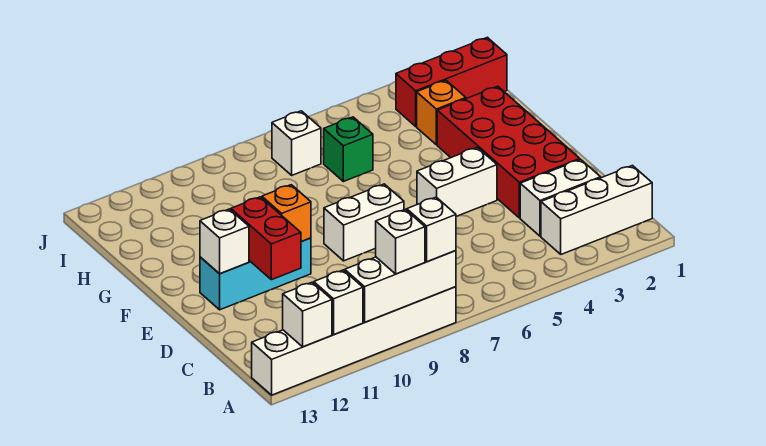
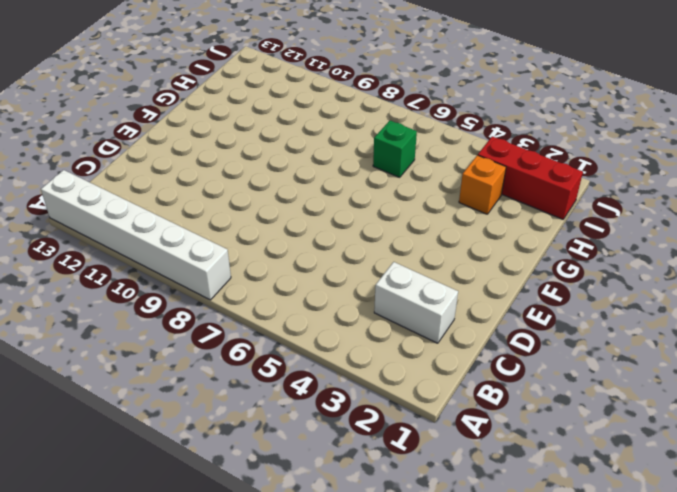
none -> white brick B1:B3 level 1
none -> red brick D2:G3 level 1
none -> white brick E4:E5 level 1

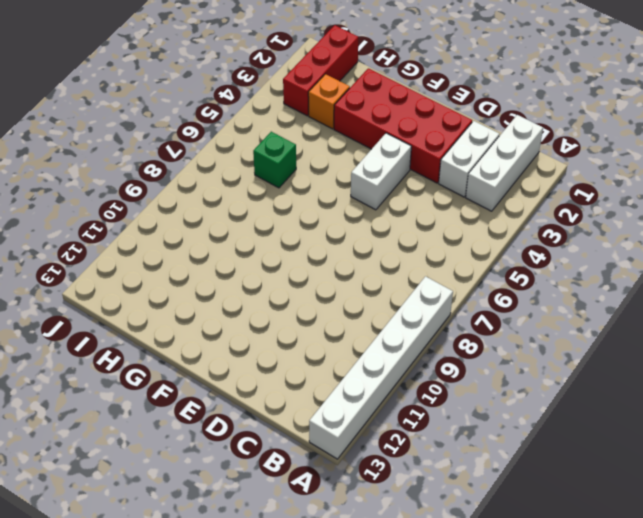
none -> white brick E7:E8 level 1
none -> cyan brick E10:E12 level 1
none -> white brick I7 level 1

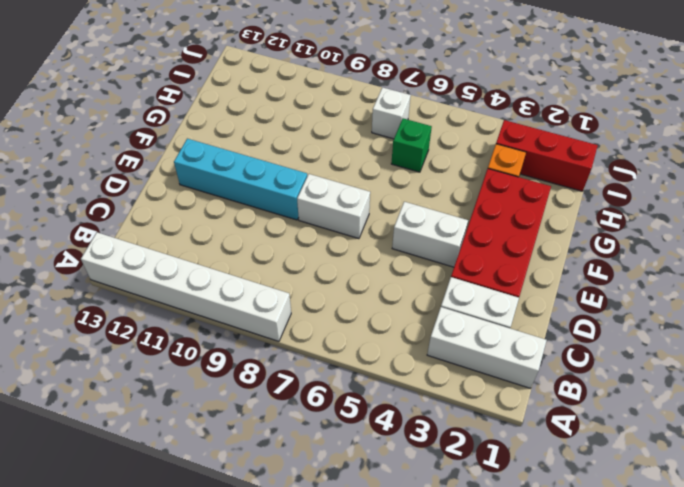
cyan brick E9:E12 level 1 -> cyan brick E10:E12 level 1
none -> white brick A8:A10 level 2
none -> white brick A11 level 2
none -> white brick A12 level 2

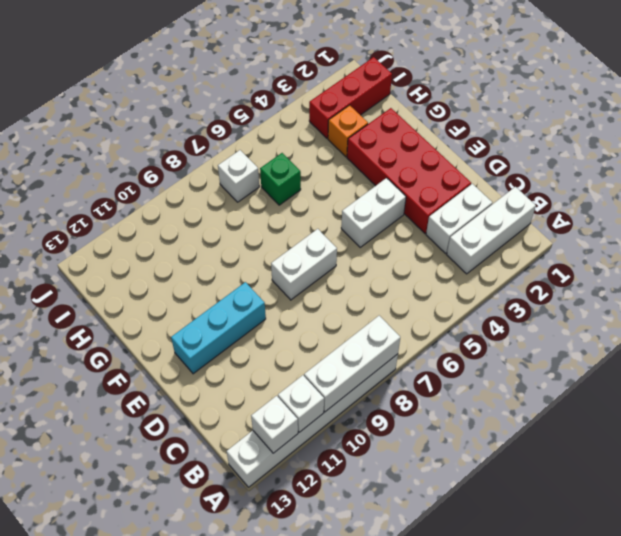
none -> red brick D11:E11 level 2
none -> orange brick E10 level 2
none -> white brick E12 level 2

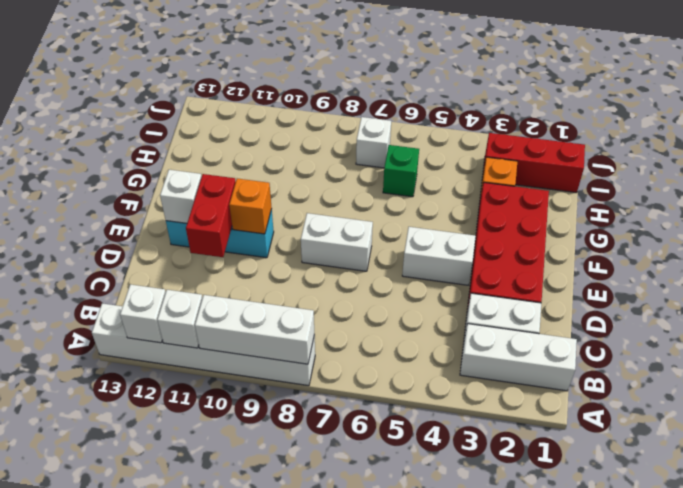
none -> white brick A8 level 3
none -> white brick A9 level 3

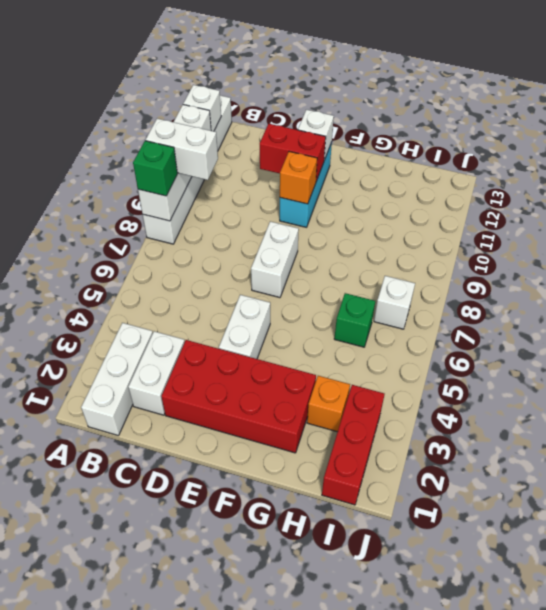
green brick A8 level 3 -> white brick A8 level 3
white brick A9:B9 level 3 -> white brick A9 level 3

